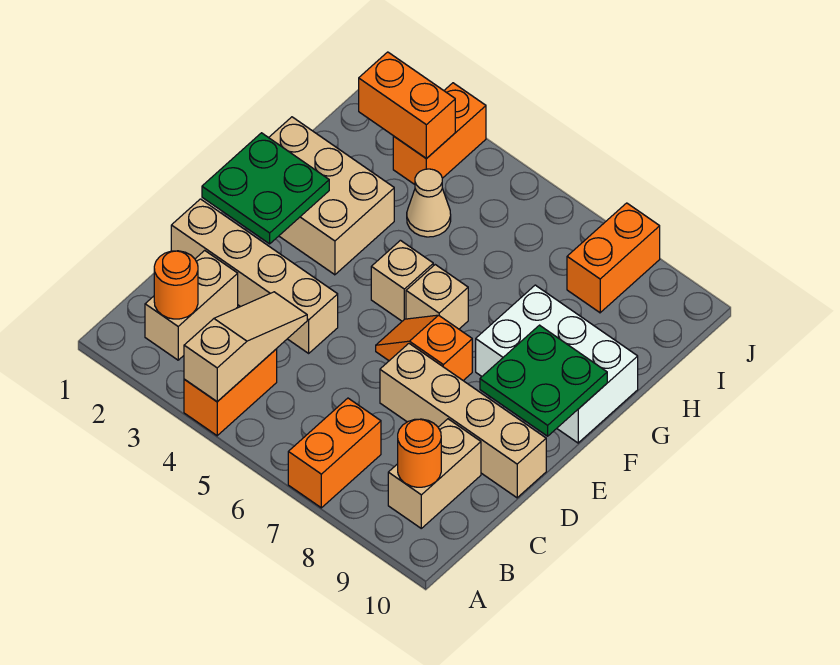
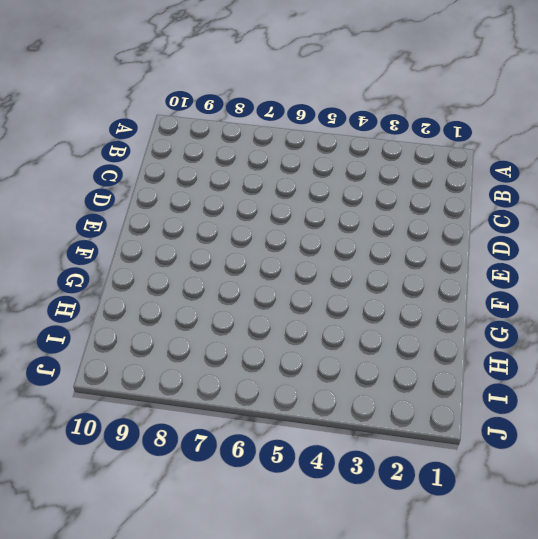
none -> orange brick A4:B4 level 1
none -> orange brick A7:B7 level 1
none -> tan brick B2:C2 level 1

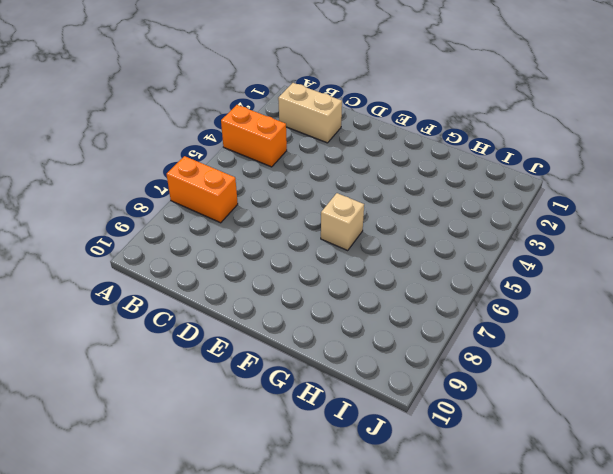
none -> tan brick B9:C9 level 1
none -> tan brick D1:D4 level 1
none -> tan brick D7:D10 level 1

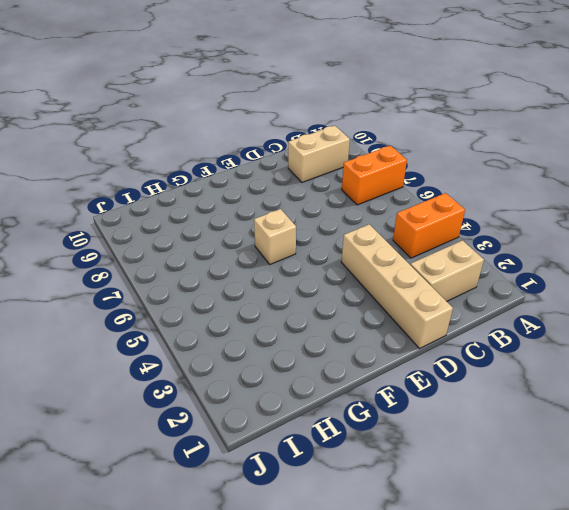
none -> tan brick D7:D10 level 1
none -> orange slope E6:E7 level 1 top 7
none -> tan brick F1:G3 level 1

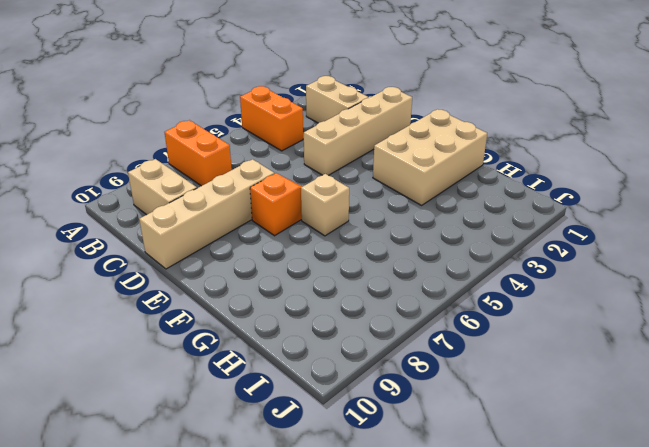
none -> tan brick F5 level 1
none -> white brick F8:G10 level 1
none -> tan cone H4 level 1

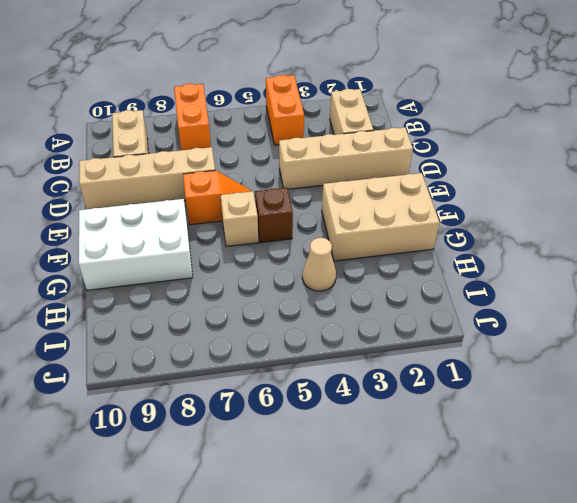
brown brick F5 level 1 -> tan brick F5 level 1
none -> orange brick I3:J3 level 1
none -> orange brick I8:J8 level 1
none -> tan slope A4:C4 level 2 top A

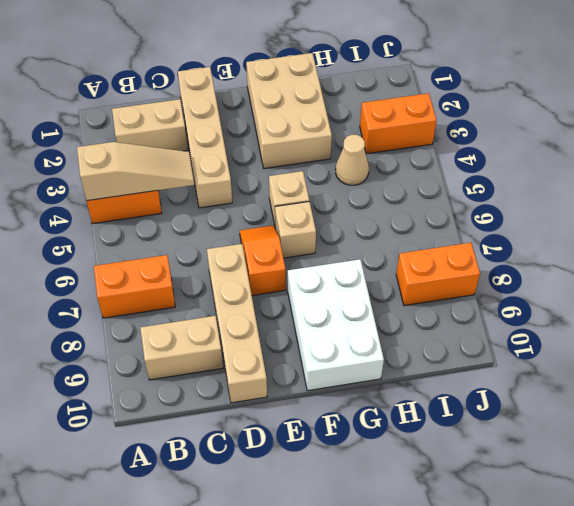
none -> orange round brick B2 level 2
none -> orange round brick B9 level 2
none -> green plate E1:F2 level 2

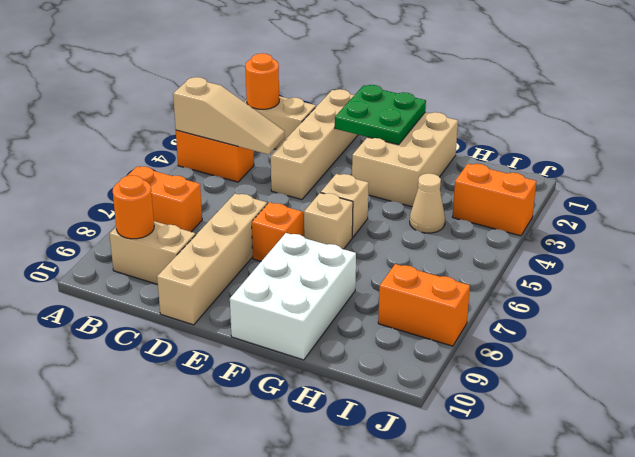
none -> green plate E9:F10 level 2
none -> orange brick I2:I3 level 2

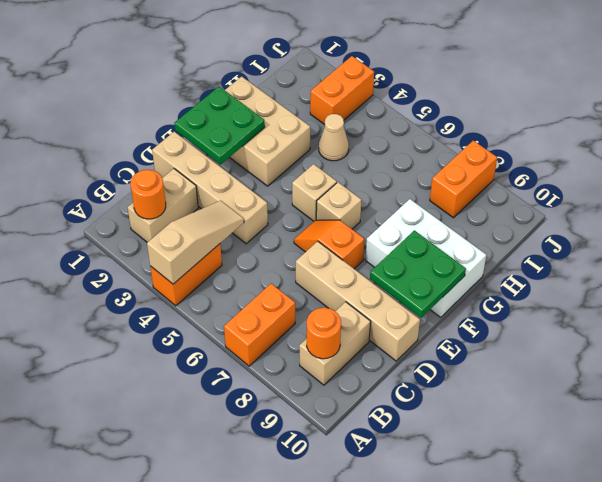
none -> orange brick I2:I3 level 2

